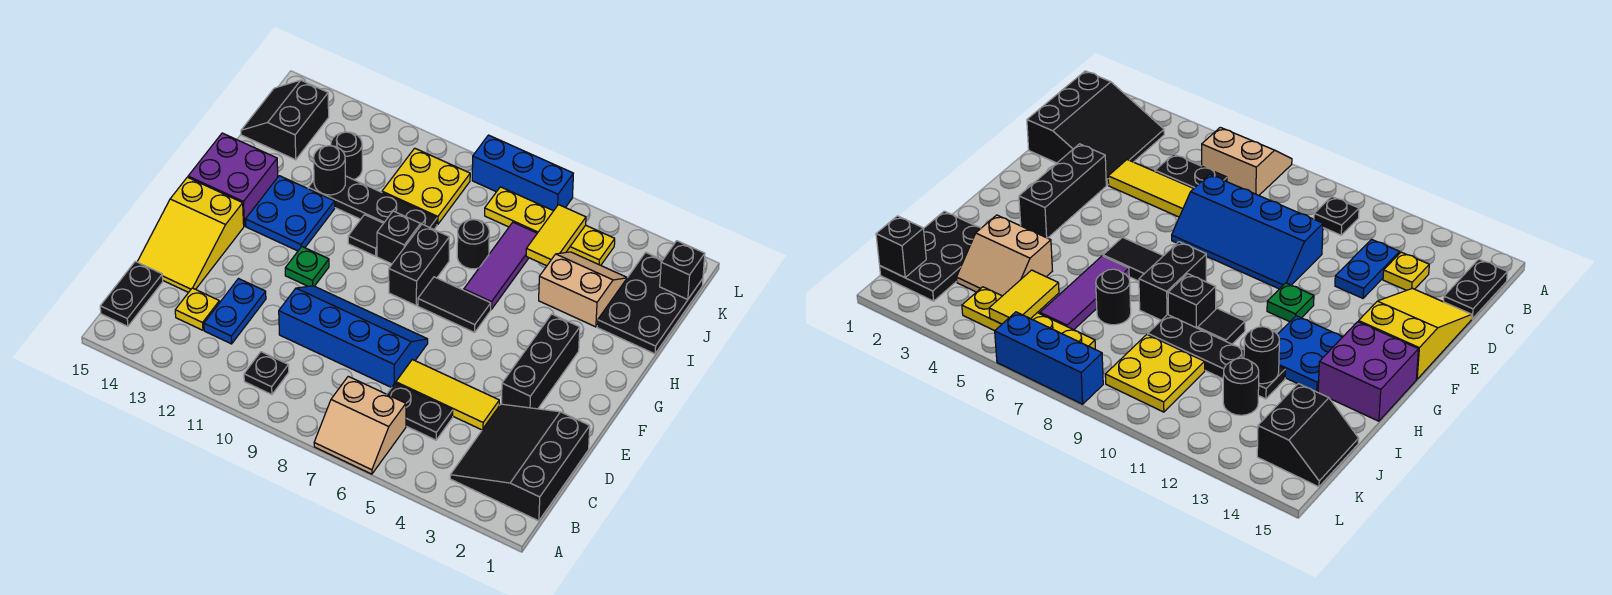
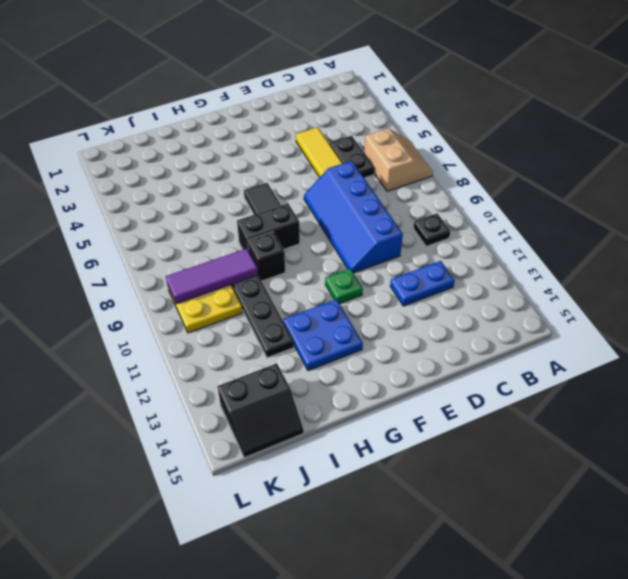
purple tile I9:K9 level 2 -> purple tile H6:J6 level 1
none -> black slope B1:D3 level 1 top 1
none -> black plate B15:C15 level 1
none -> yellow plate C13 level 1
none -> yellow slope D14:F15 level 1 top F

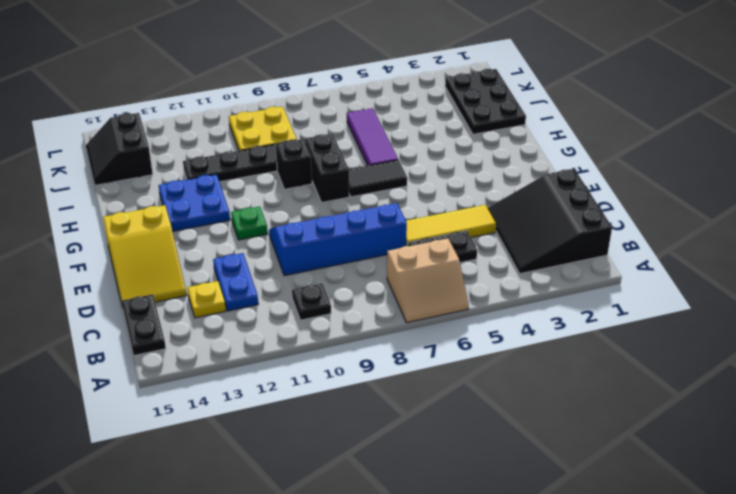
none -> black brick E3:G3 level 1
none -> purple brick G14:H15 level 1
none -> black tile H10 level 1
none -> tan slope I3:J4 level 1 top I

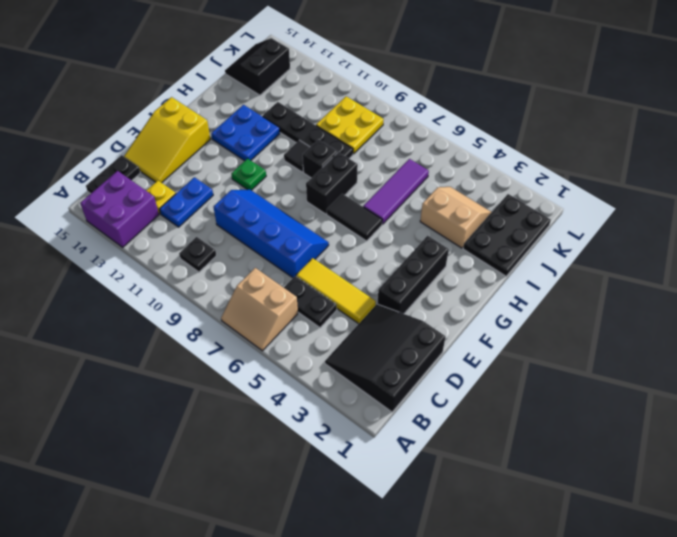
purple brick A13:B14 level 1 -> purple brick G14:H15 level 1
none -> black round brick I7 level 1
none -> black round brick J12 level 1
none -> yellow plate K4:K7 level 1
none -> blue brick L6:L8 level 1

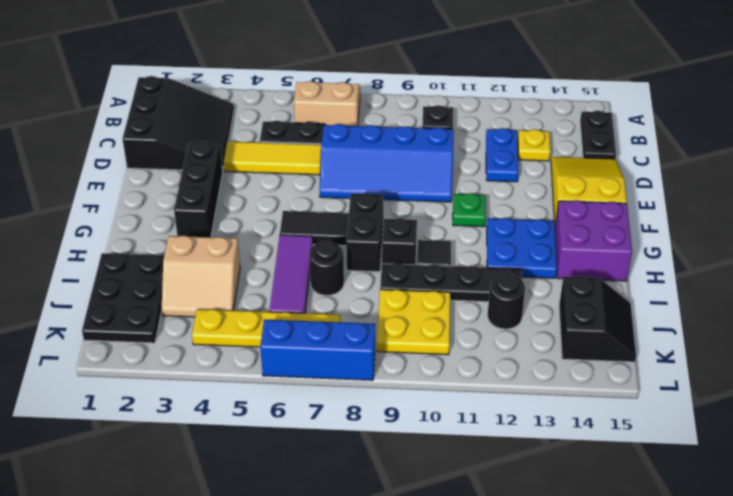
none -> black round brick I12 level 2
none -> yellow tile J5:K5 level 2
none -> black brick K1 level 2

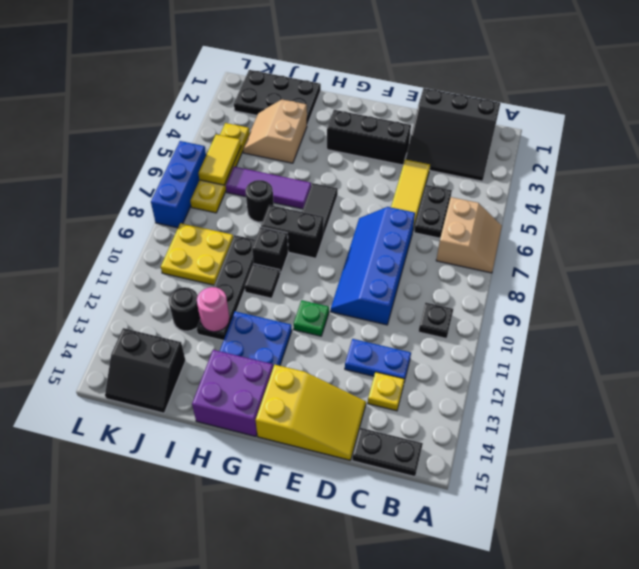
pink round brick I12 level 2 -> black round brick I12 level 2
yellow tile K5:K6 level 2 -> yellow tile J5:K5 level 2
none -> black brick K1 level 2

